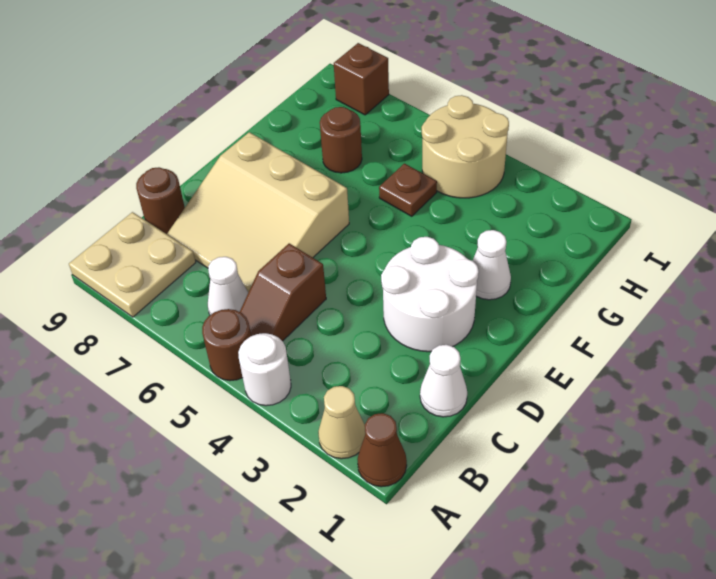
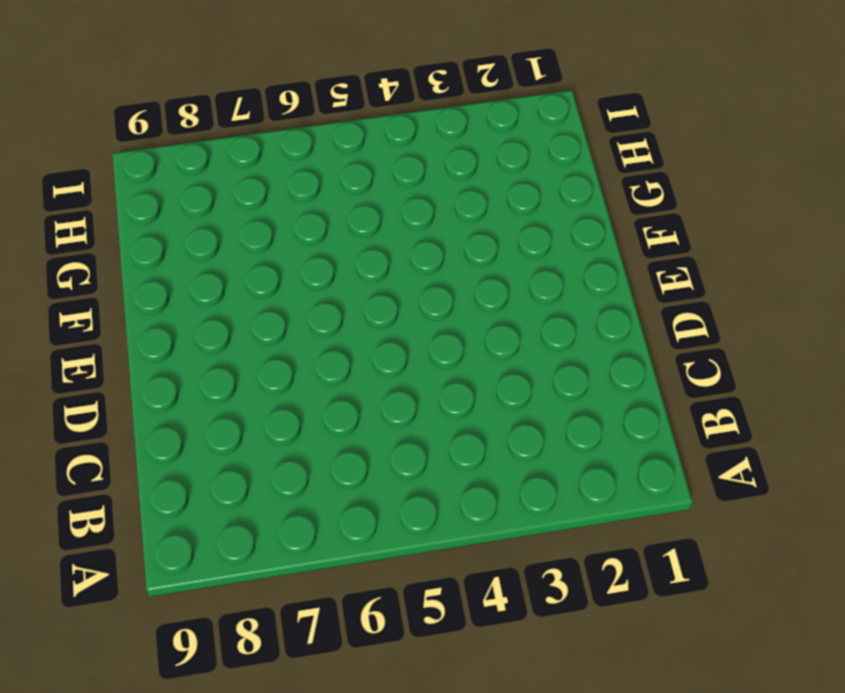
none -> brown cone A1 level 1
none -> tan cone A2 level 1
none -> white round brick A4 level 1

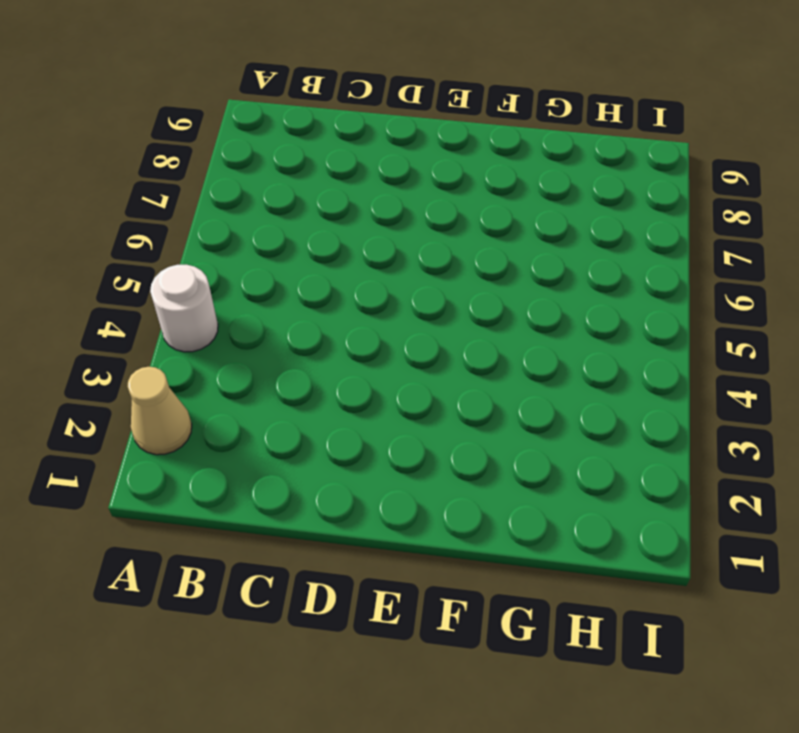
none -> brown cone A1 level 1
none -> brown round brick A5 level 1
none -> tan plate A8:B9 level 1

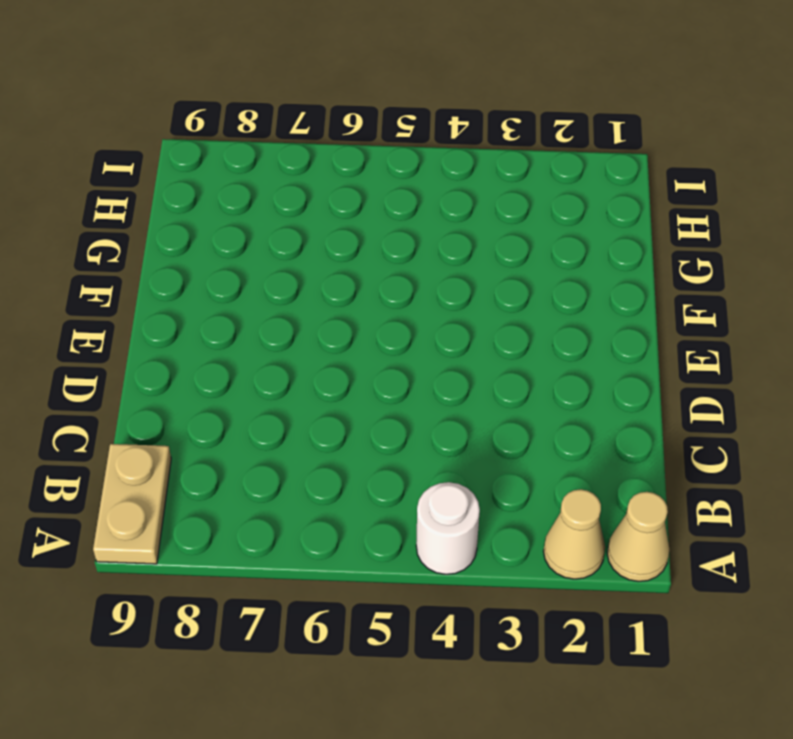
tan cone A1 level 1 -> brown cone A1 level 1
tan plate A9:B9 level 1 -> tan plate A8:B9 level 1
none -> brown round brick A5 level 1
none -> brown slope B5:C5 level 1 top C
none -> white cone B6 level 1

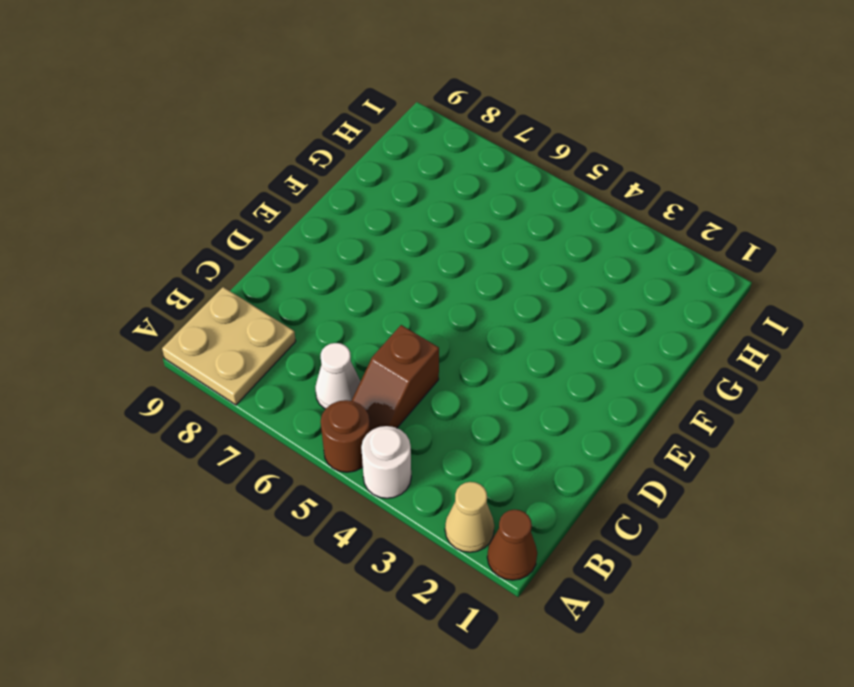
none -> white cone C1 level 1
none -> tan slope C6:E8 level 1 top E
none -> brown round brick C9 level 1

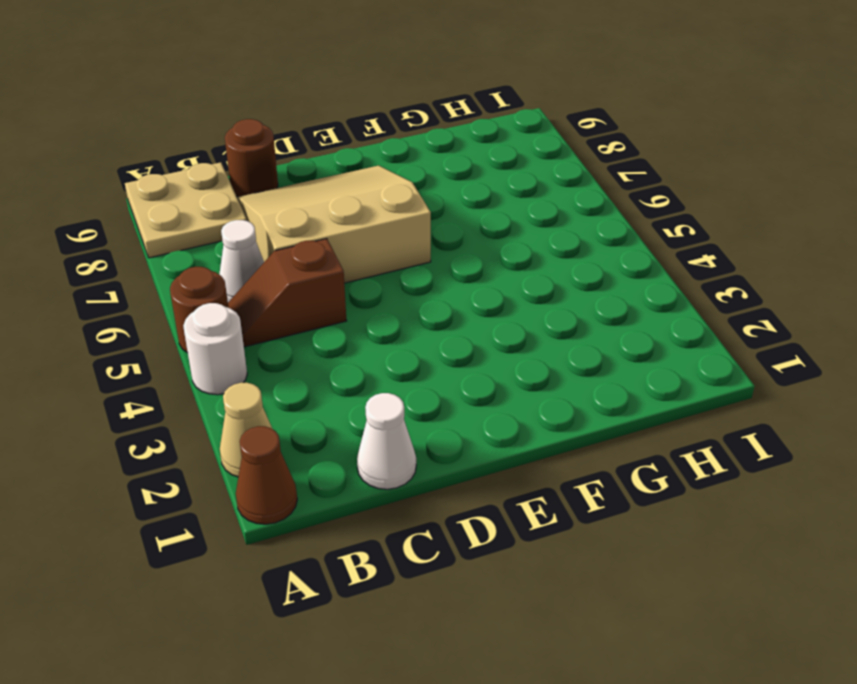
tan slope C6:E8 level 1 top 6 -> tan slope C6:E8 level 1 top E
none -> white round brick D2:E3 level 1
none -> white cone F2 level 1
none -> brown plate G5 level 1

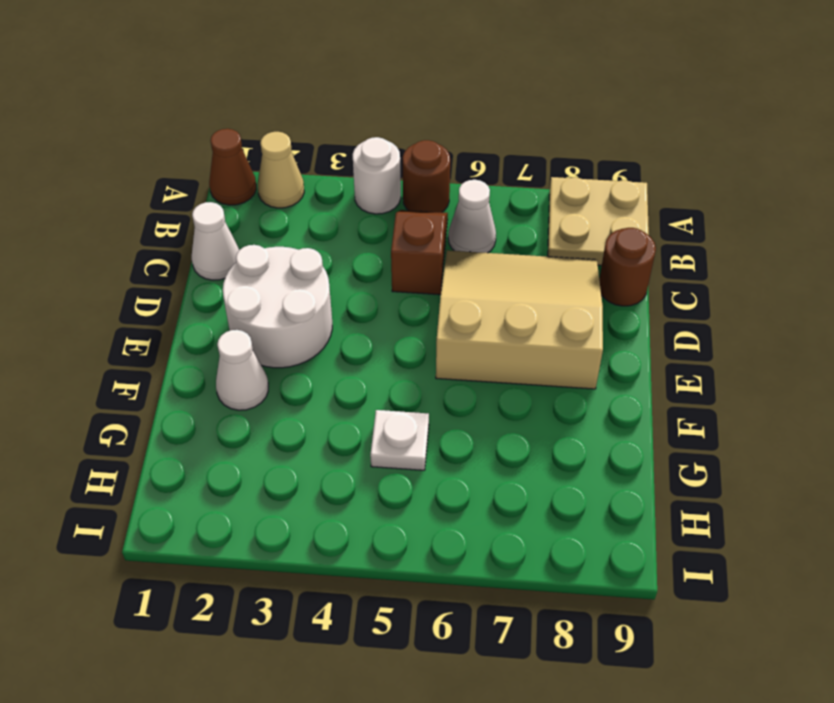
white plate G5 level 1 -> brown plate G5 level 1
none -> brown round brick G7 level 1
none -> tan round brick H4:I5 level 1
none -> brown brick I8 level 1

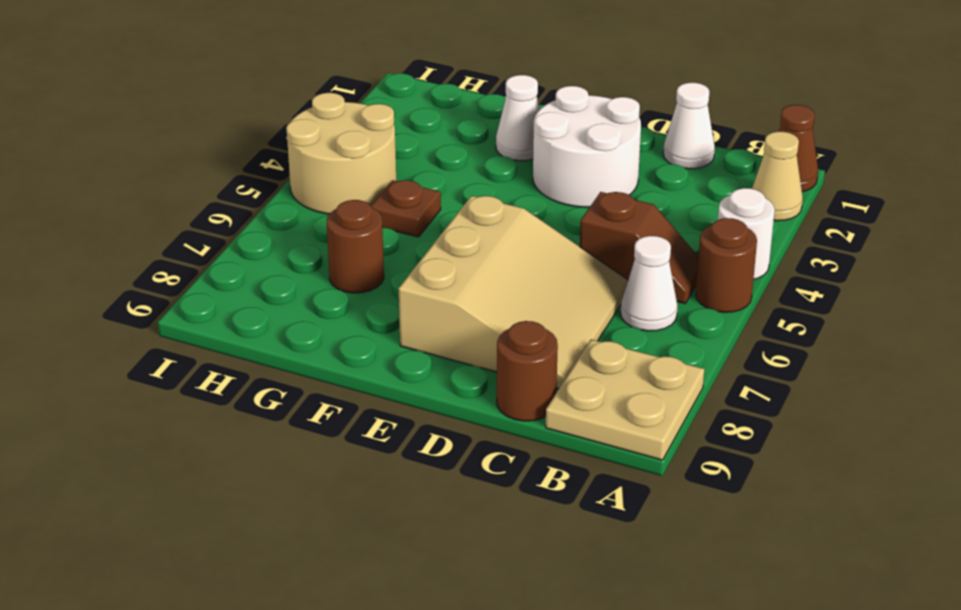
none -> brown brick I8 level 1

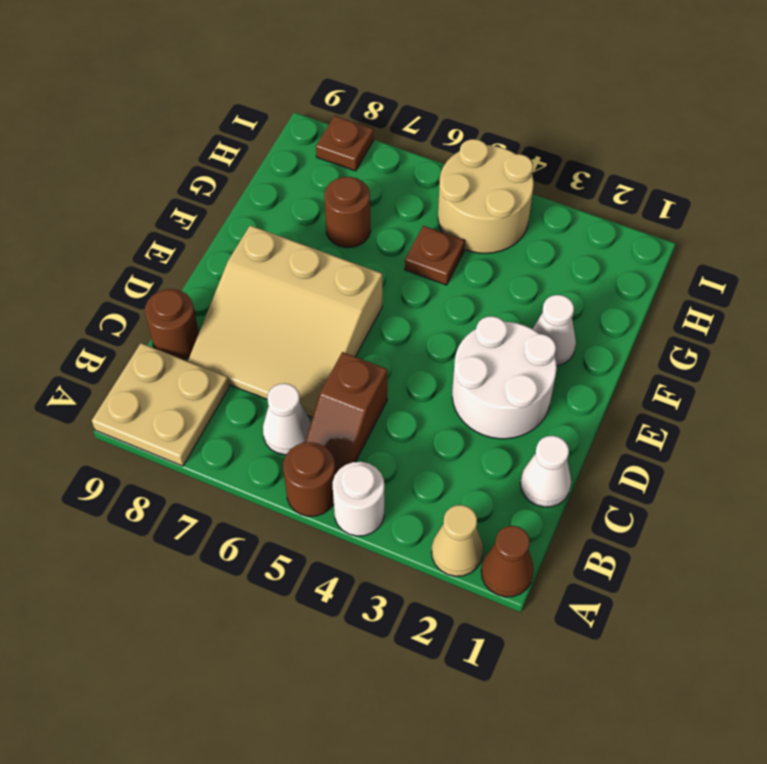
brown plate I8 level 1 -> brown brick I8 level 1

